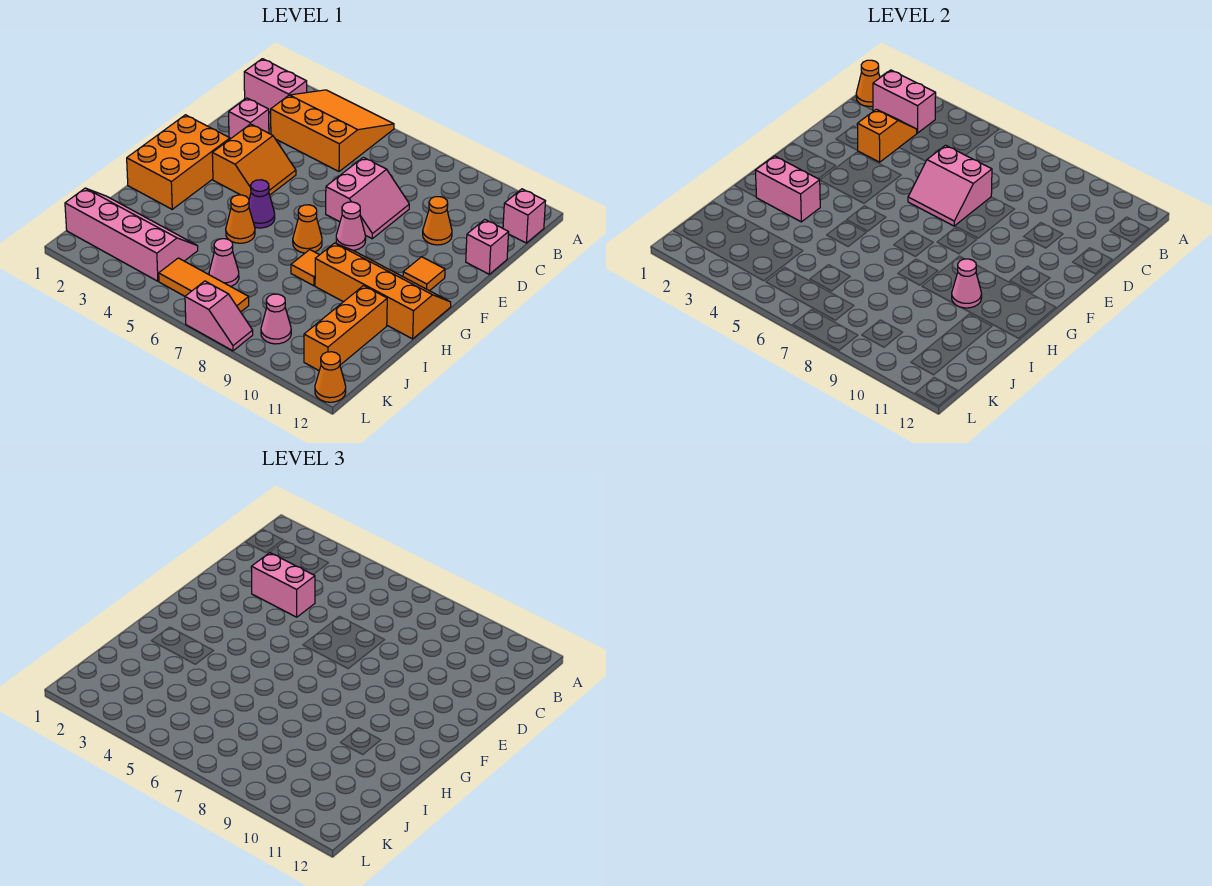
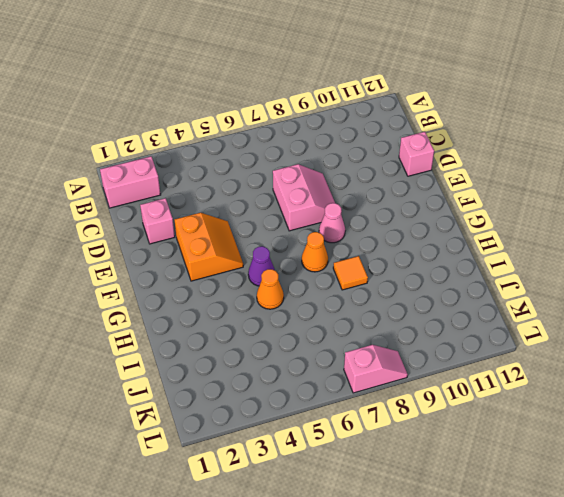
none -> orange slope A3:C5 level 1 top C
none -> pink brick B12 level 1
none -> orange cone D10 level 1
none -> orange brick F1:H2 level 1

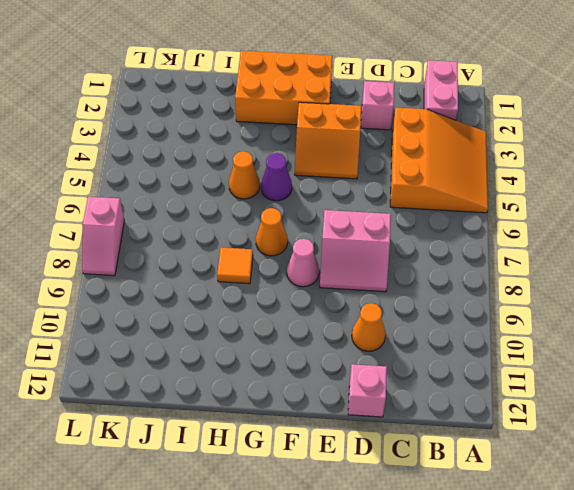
none -> pink brick B12 level 1
none -> orange tile F11 level 1
none -> orange slope G9:H12 level 1 top H
none -> orange brick I11:K11 level 1

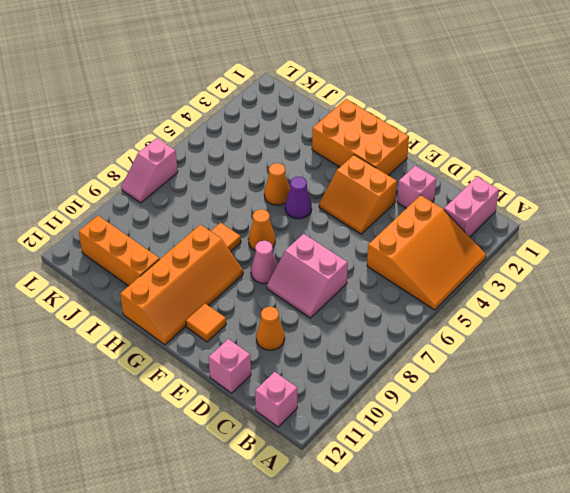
none -> pink slope J1:K4 level 1 top K
none -> pink cone J6 level 1
none -> orange tile K5:K7 level 1
none -> pink cone K9 level 1

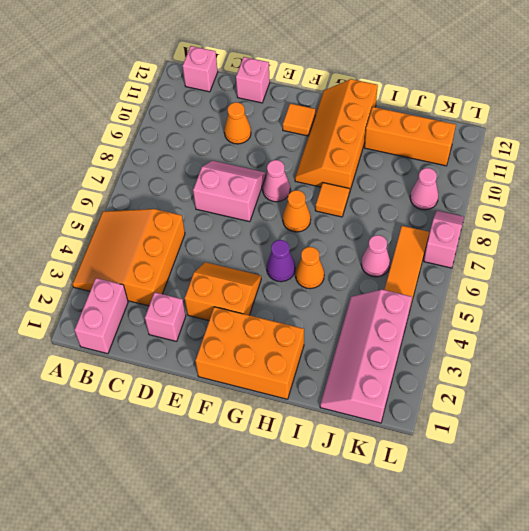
none -> orange cone L12 level 1
none -> orange cone B1 level 2
none -> pink brick B2:B3 level 2
none -> orange slope C3:D3 level 2 top D

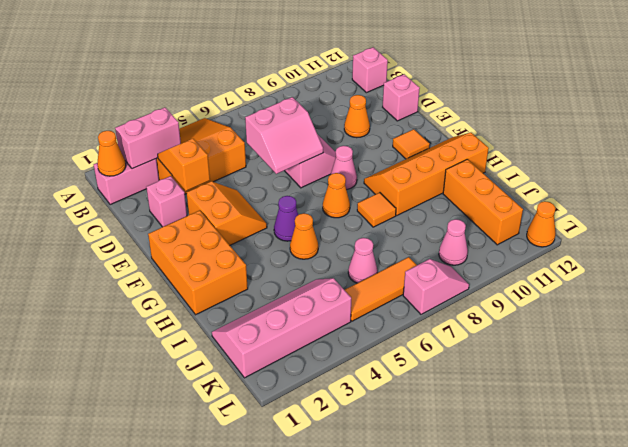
none -> pink brick H2:H3 level 2
none -> pink cone H10 level 2
none -> pink brick D3:D4 level 3

